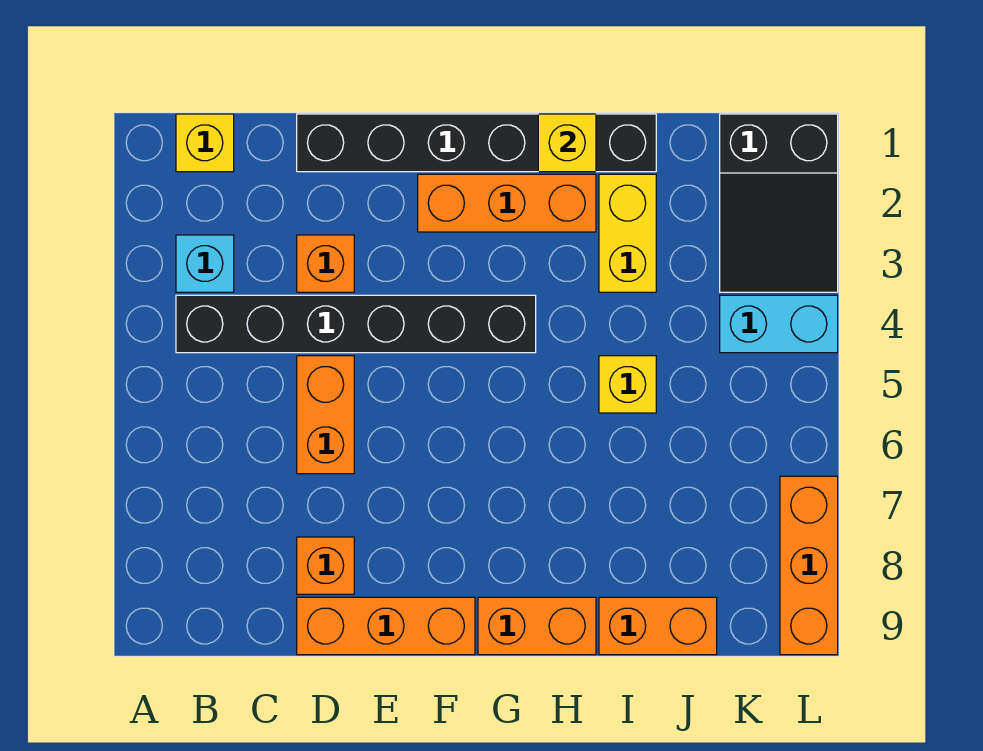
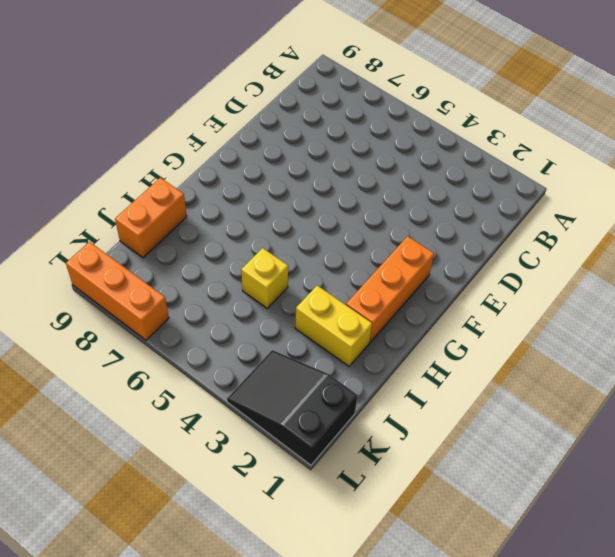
none -> yellow brick B1 level 1
none -> cyan brick B3 level 1
none -> black brick B4:G4 level 1

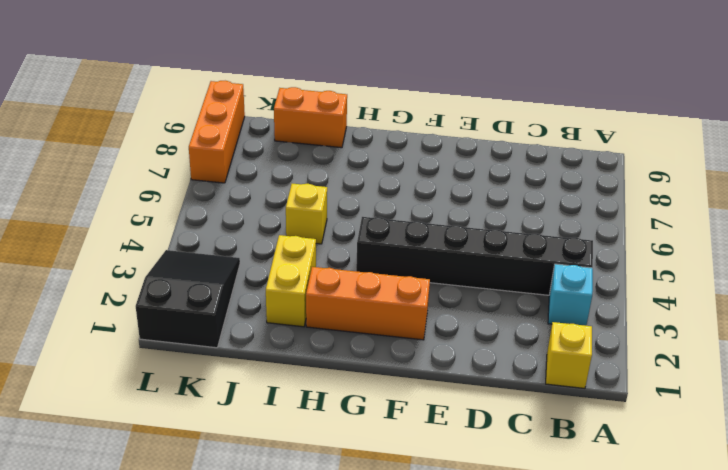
none -> black brick D1:I1 level 1
none -> orange brick D3 level 1
none -> orange brick D5:D6 level 1

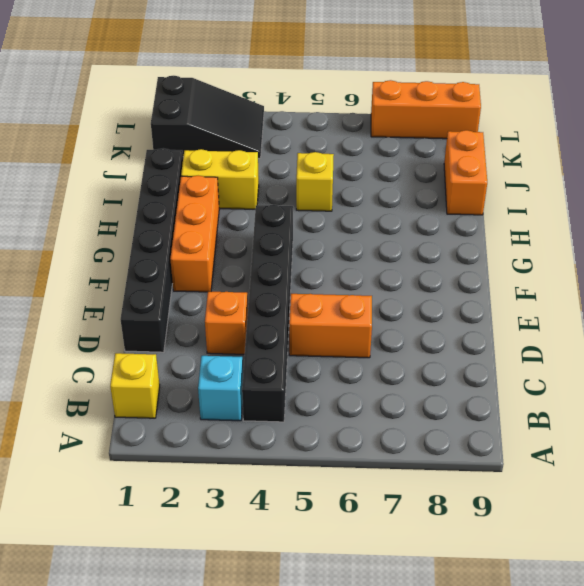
none -> orange brick D8 level 1
none -> orange brick D9:F9 level 1
none -> orange brick G9:H9 level 1

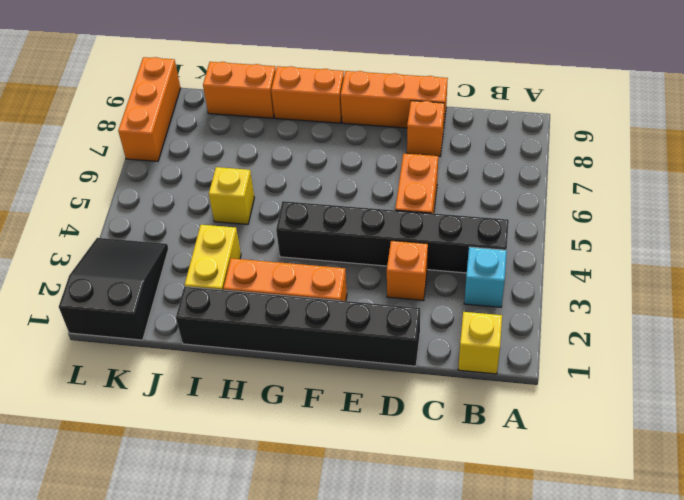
none -> cyan brick K4:L4 level 1
none -> yellow brick H1 level 2

